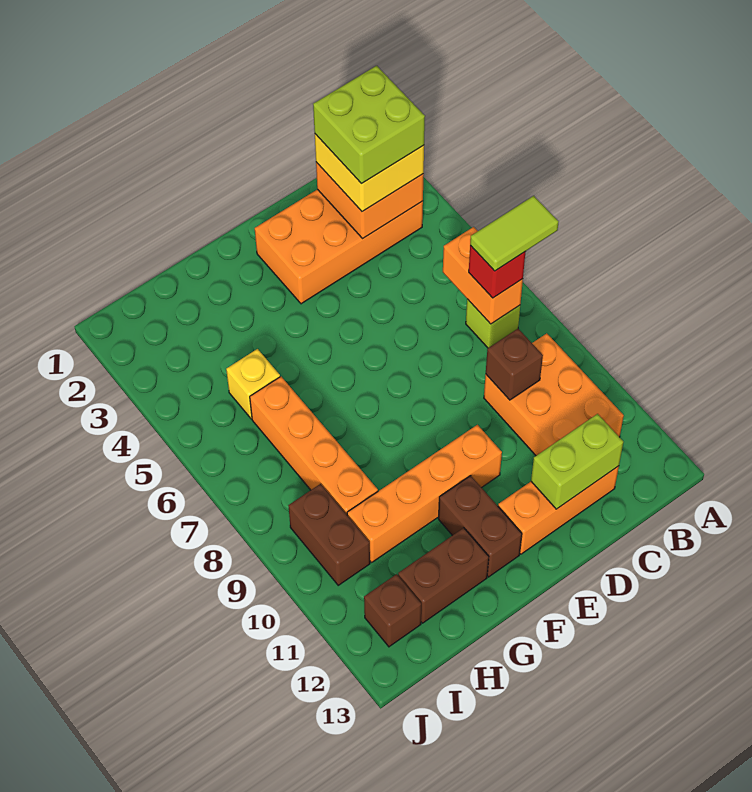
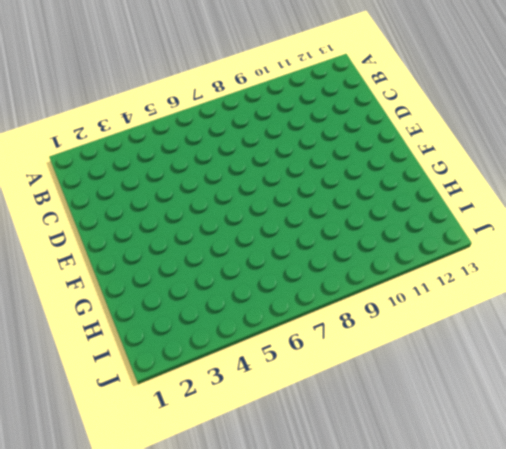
none -> orange brick B2:E3 level 1
none -> lime brick B7 level 1
none -> orange brick B9:C11 level 1

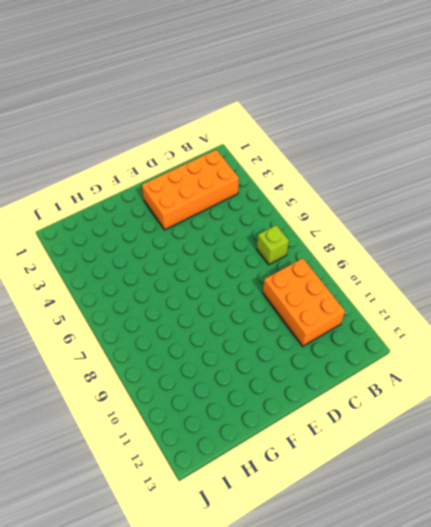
none -> orange brick C12:E12 level 1
none -> orange brick E10:H10 level 1
none -> brown brick F11:F12 level 1

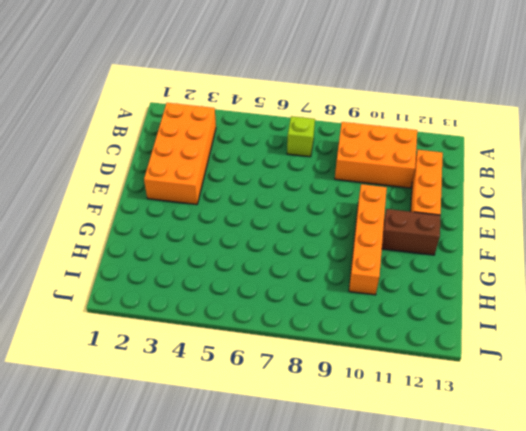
none -> brown brick G12:H12 level 1
none -> yellow brick H5 level 1
none -> orange brick H6:H9 level 1

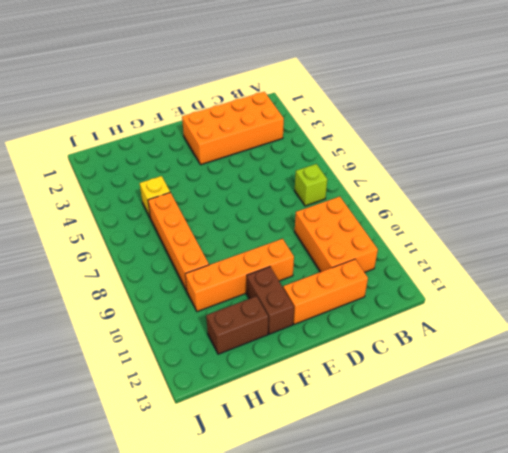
none -> brown brick I9:I10 level 1
none -> brown brick I12 level 1
none -> orange brick B2:C3 level 2

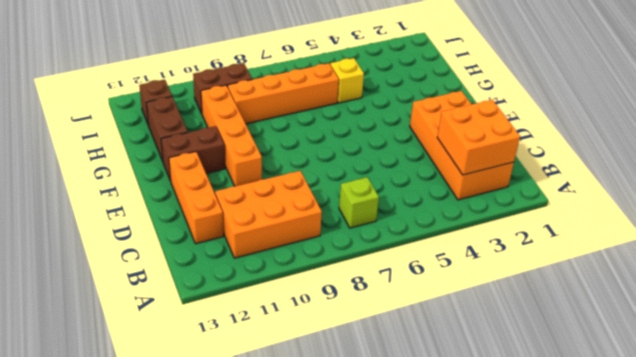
none -> orange brick B6:B7 level 2
none -> brown brick C9 level 2
none -> lime brick C12:D12 level 2

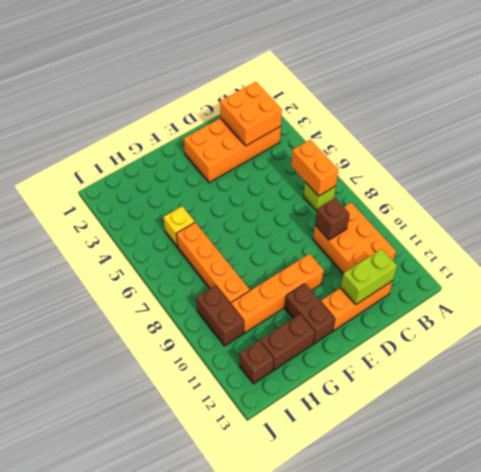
none -> yellow brick B2:C3 level 3
none -> red brick B7 level 3
none -> lime tile A7:B7 level 4

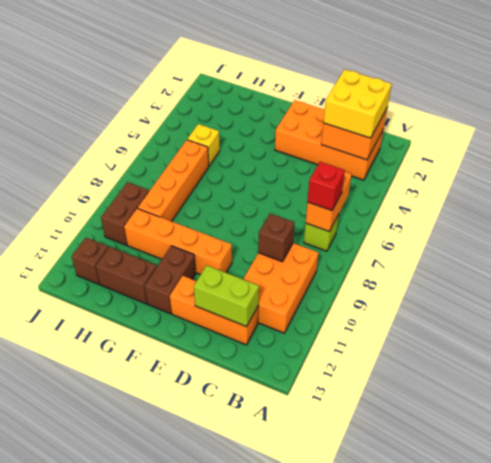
none -> lime tile A7:B7 level 4
none -> lime brick B2:C3 level 4

